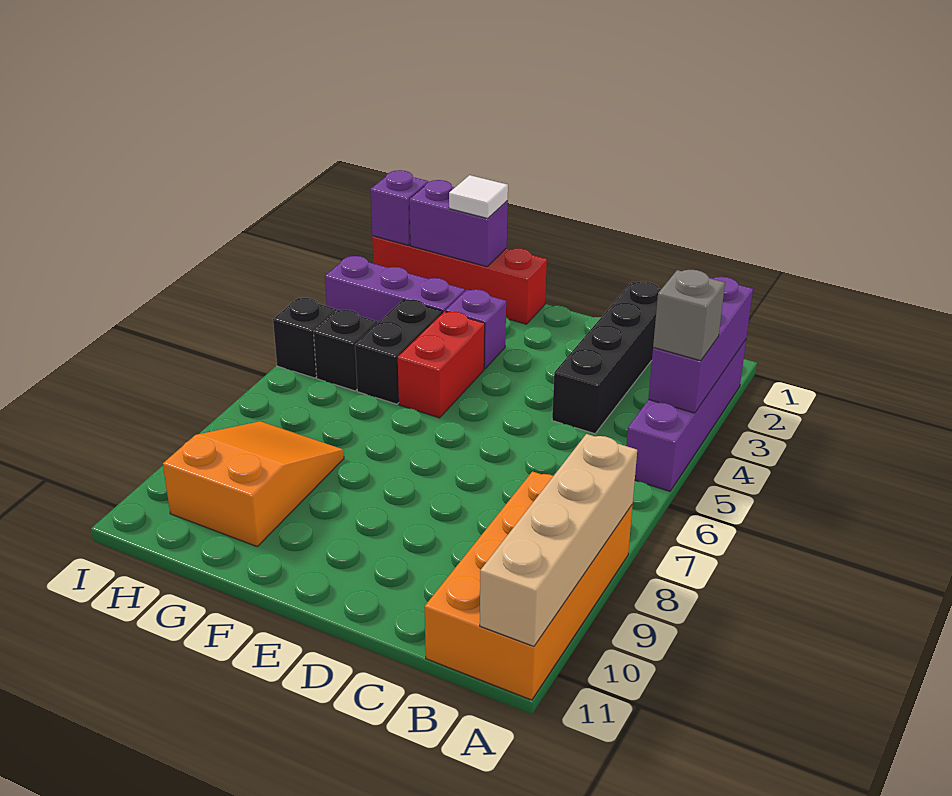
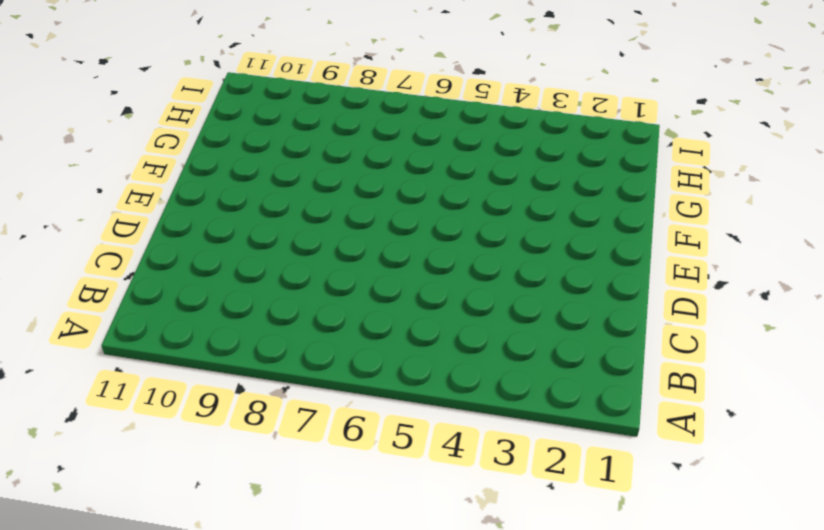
none -> purple brick A2:A5 level 1
none -> orange brick A8:B11 level 1
none -> black brick C1:C4 level 1

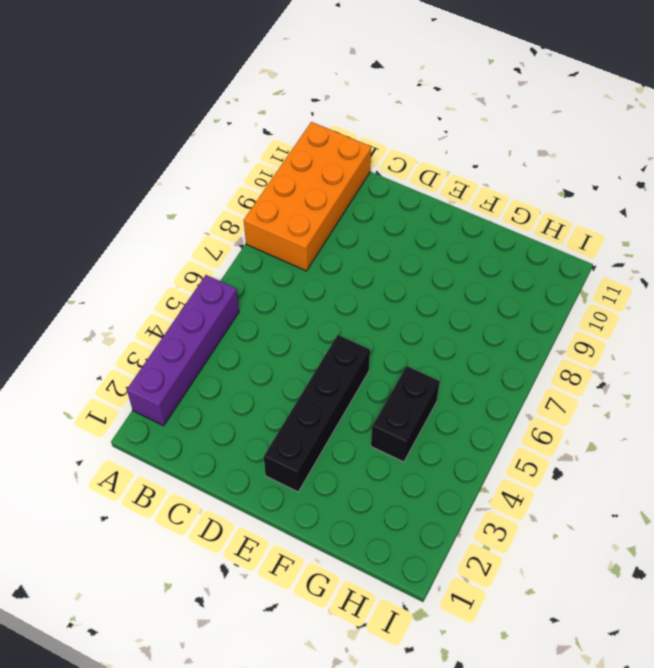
black brick E2:E5 level 1 -> black brick C1:C4 level 1
none -> red brick F1:I1 level 1
none -> purple brick F3 level 1
none -> red brick F4:F5 level 1

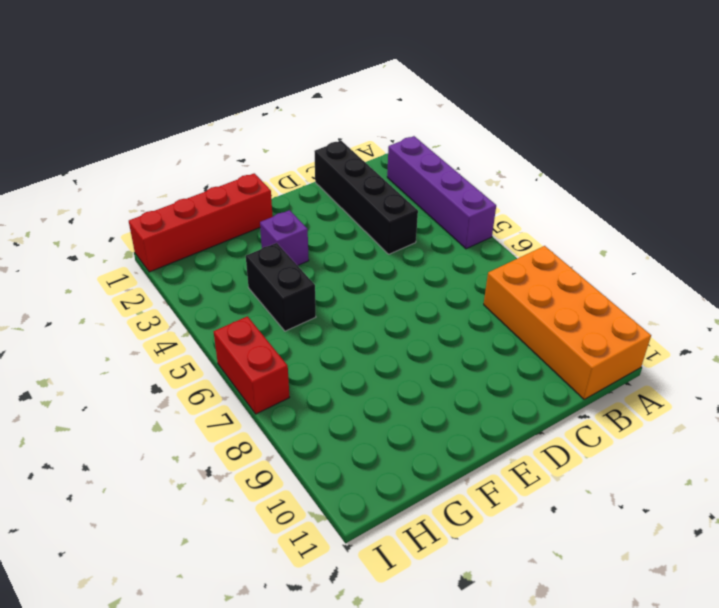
red brick I6:I7 level 1 -> red brick F4:F5 level 1
none -> purple brick G3:I3 level 1
none -> orange slope G8:H10 level 1 top 10
none -> black brick H5 level 1

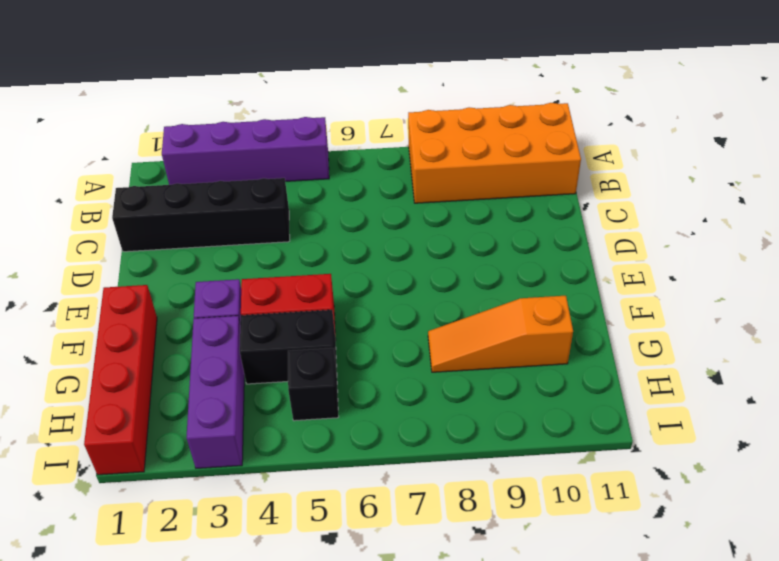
orange slope G8:G10 level 1 top 10 -> orange slope G8:H10 level 1 top 10
none -> black brick I5 level 1
none -> purple brick A2:A4 level 2
none -> tan brick A8:A11 level 2

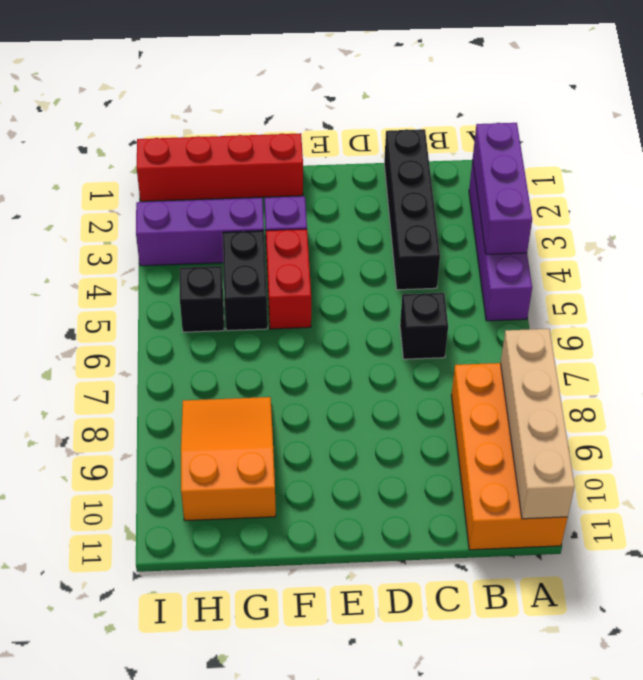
black brick C6 level 1 -> black brick I5 level 1
none -> purple brick G1:H1 level 2
none -> purple brick I1 level 2
none -> grey brick A4 level 3

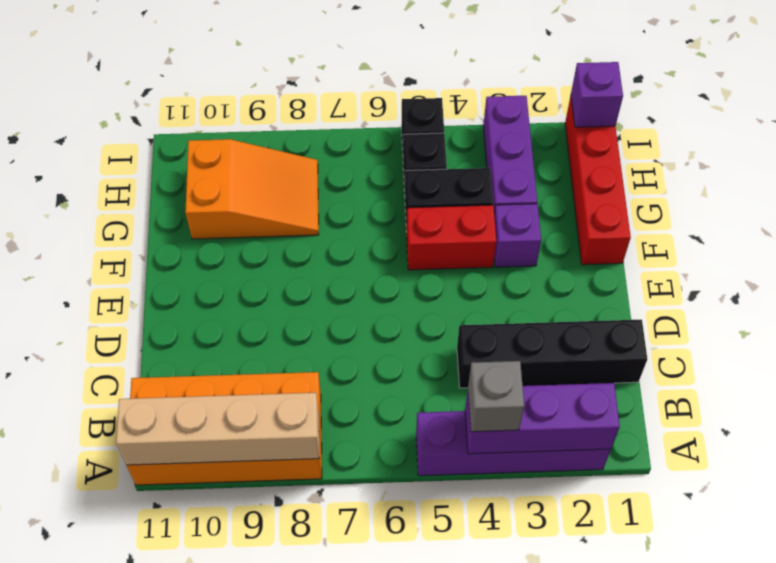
none -> purple brick G1:H1 level 2
none -> white tile G1 level 3

